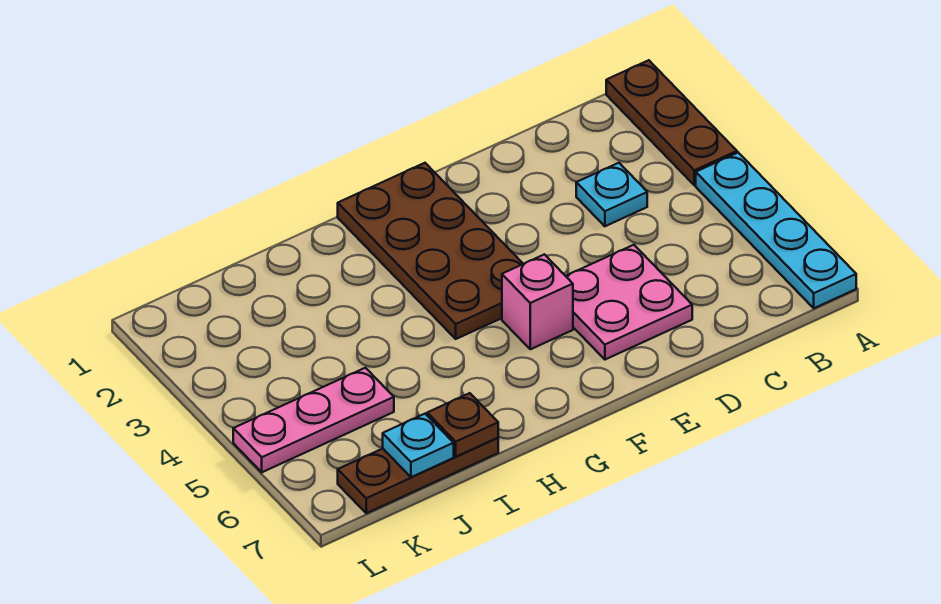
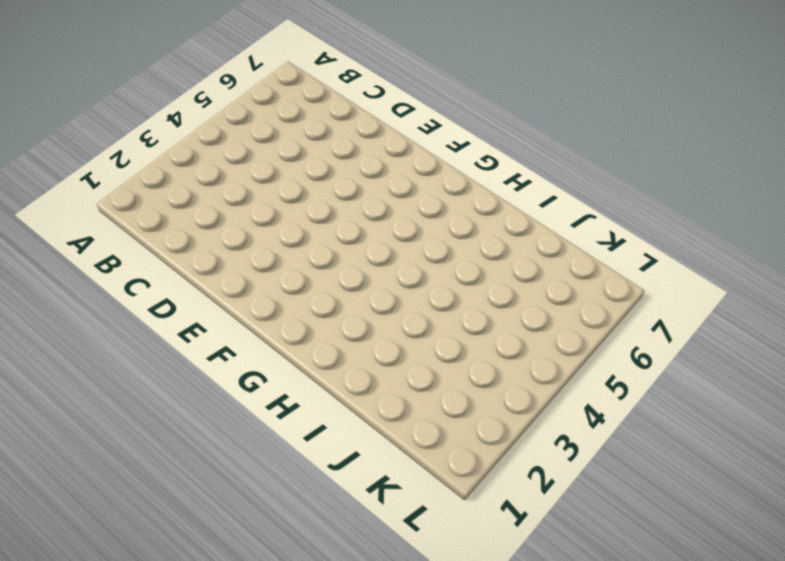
none -> brown plate A1:A3 level 1
none -> cyan plate A4:A7 level 1

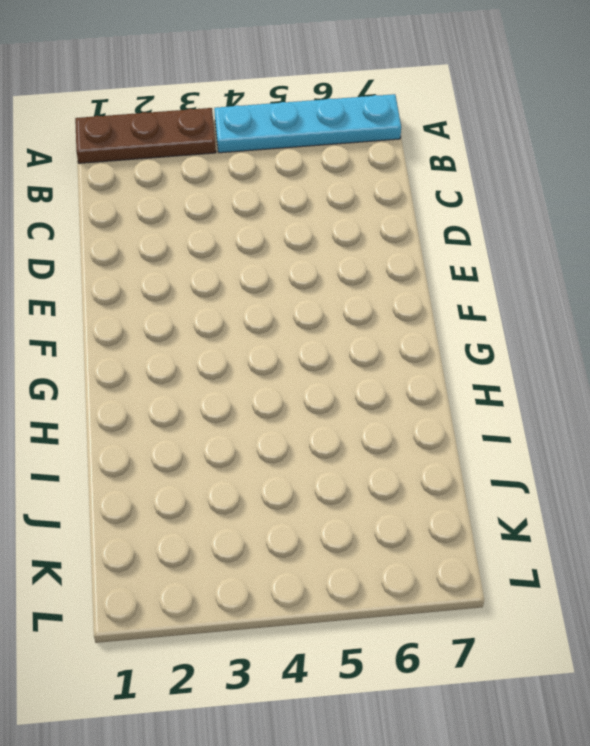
none -> cyan plate C3 level 1
none -> pink plate D5:E6 level 1

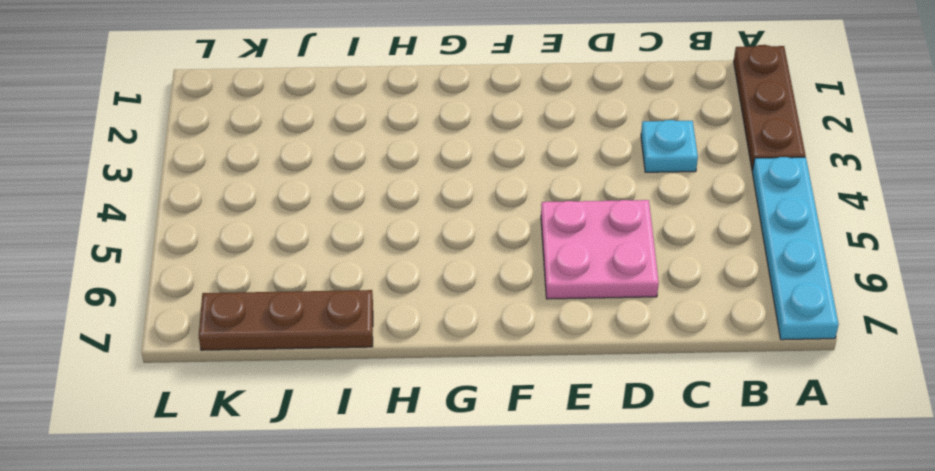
none -> brown plate F1:G4 level 1
none -> pink brick F5 level 1

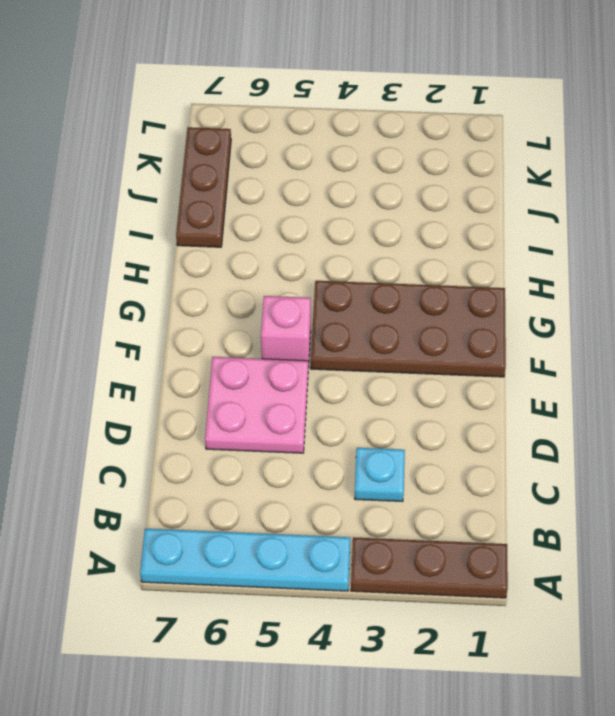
none -> pink plate J5:L5 level 1
none -> brown plate I7 level 2

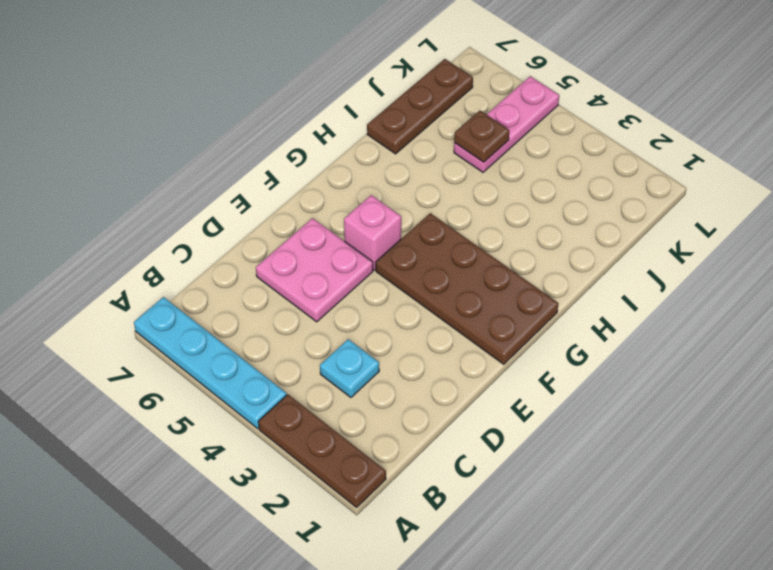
brown plate J5 level 2 -> brown plate I7 level 2
none -> cyan plate J7 level 2

